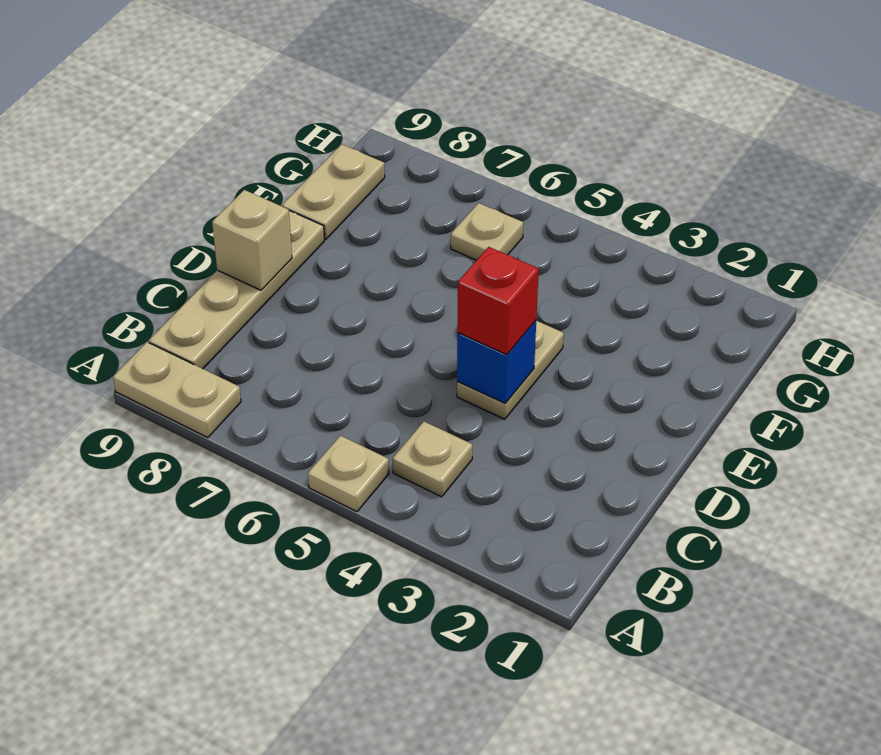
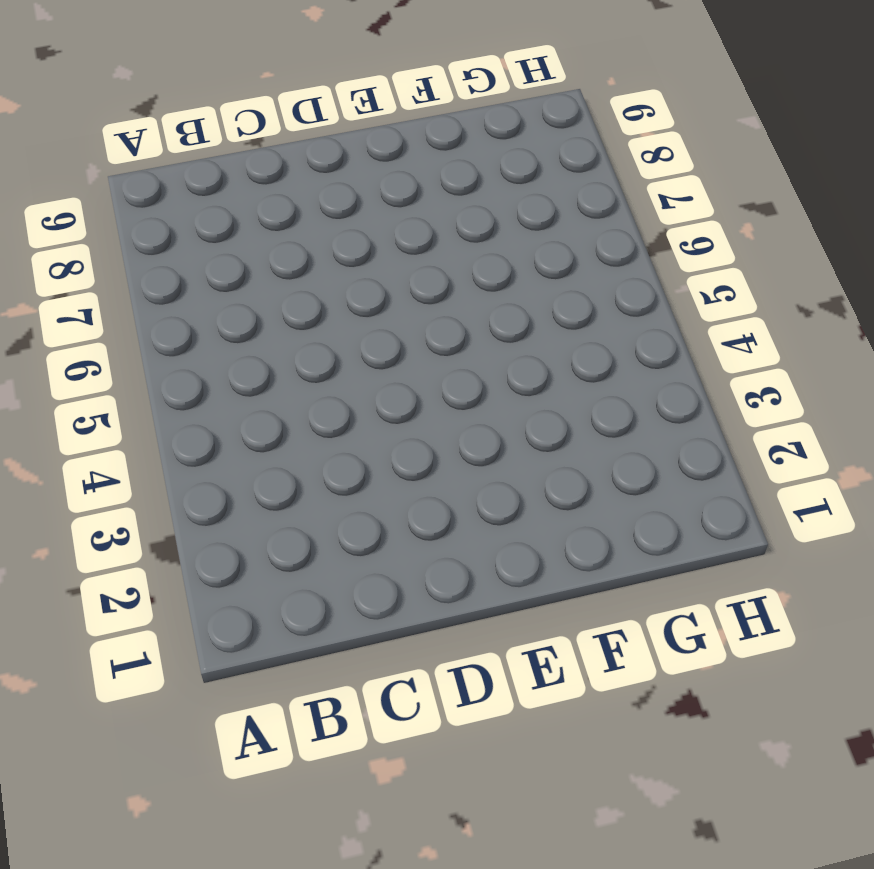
none -> tan plate A5 level 1
none -> tan plate A8:A9 level 1

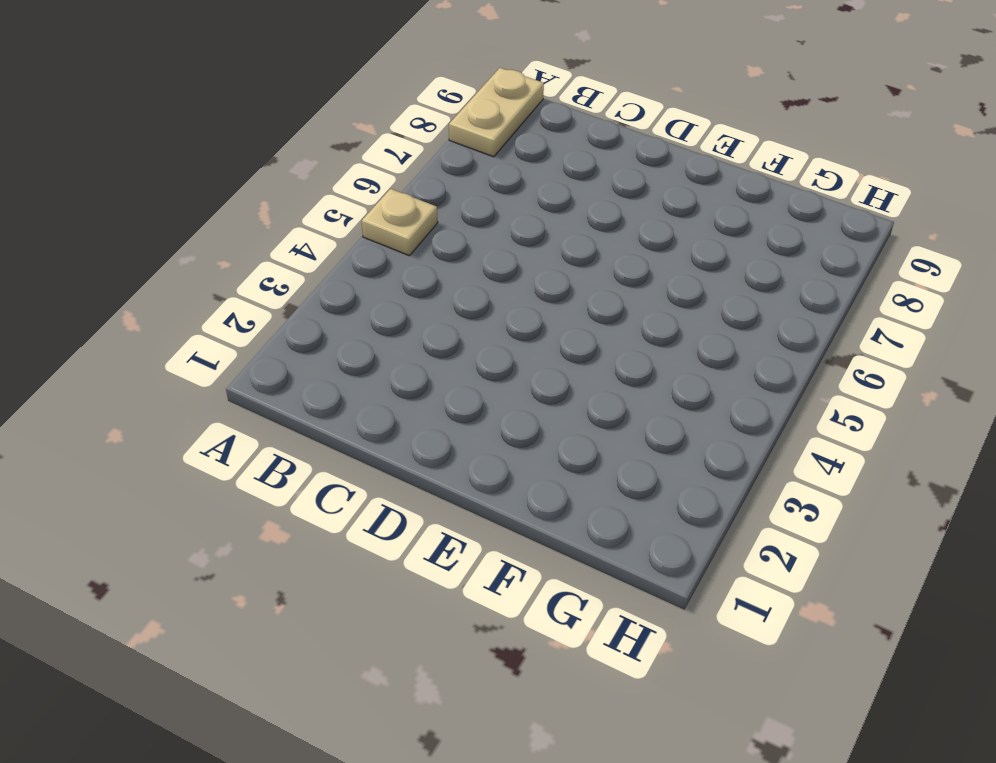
none -> tan plate B4 level 1
none -> tan plate B9:E9 level 1

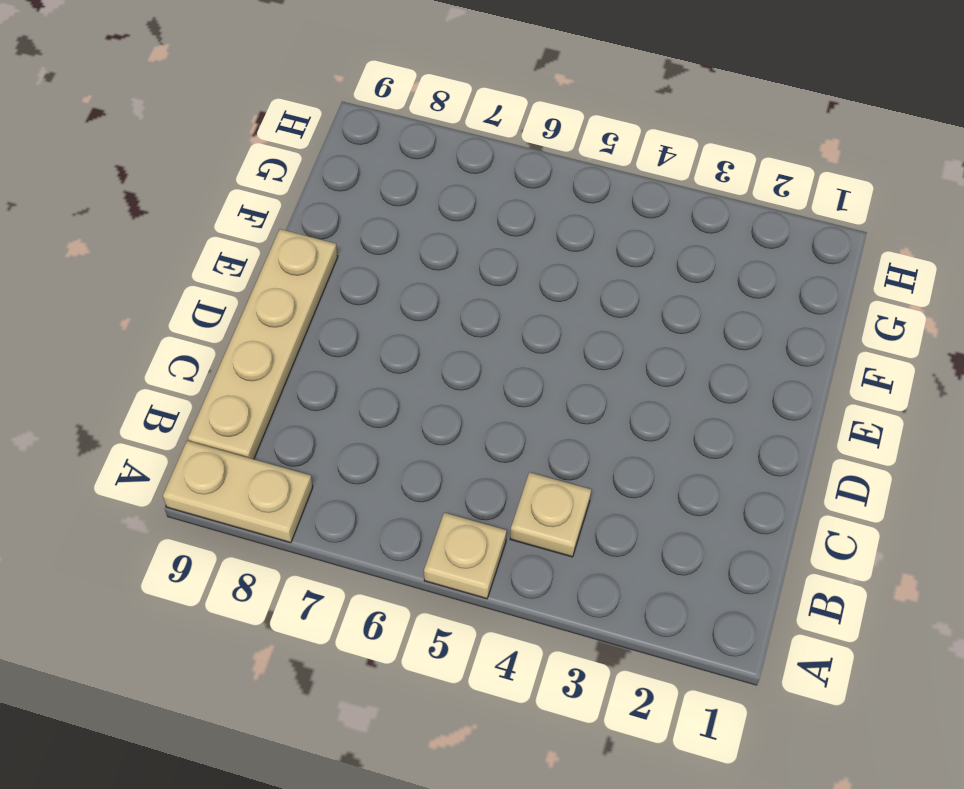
none -> tan plate D4:E4 level 1
none -> tan plate F9:G9 level 1

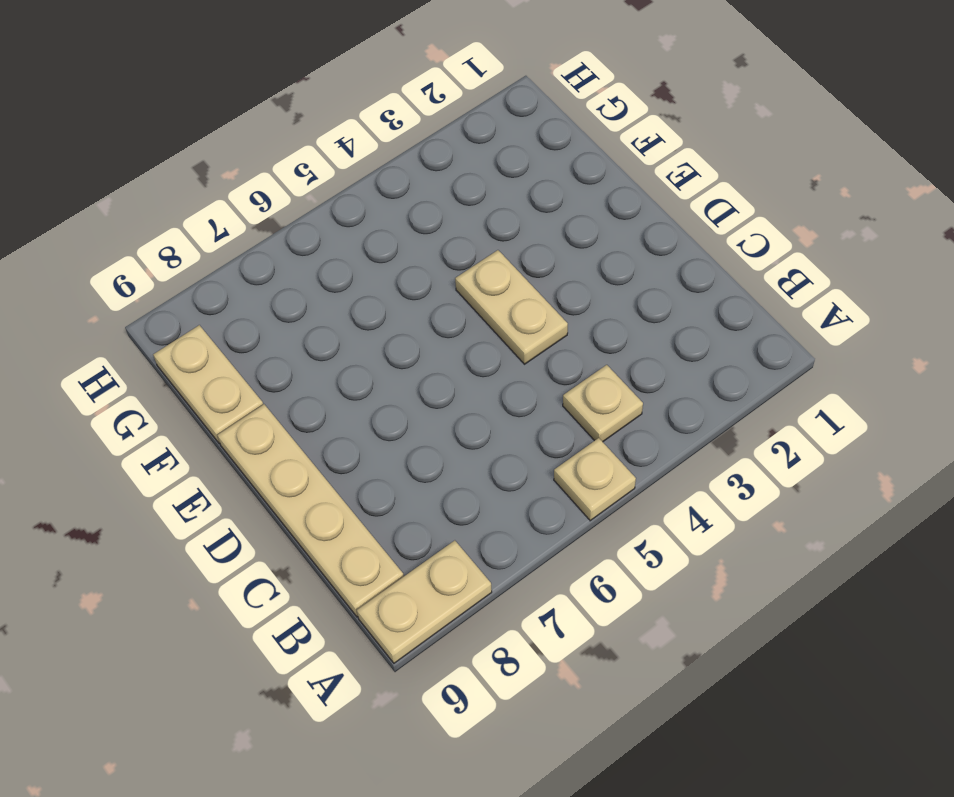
none -> tan plate G6 level 1
none -> blue brick D4 level 2

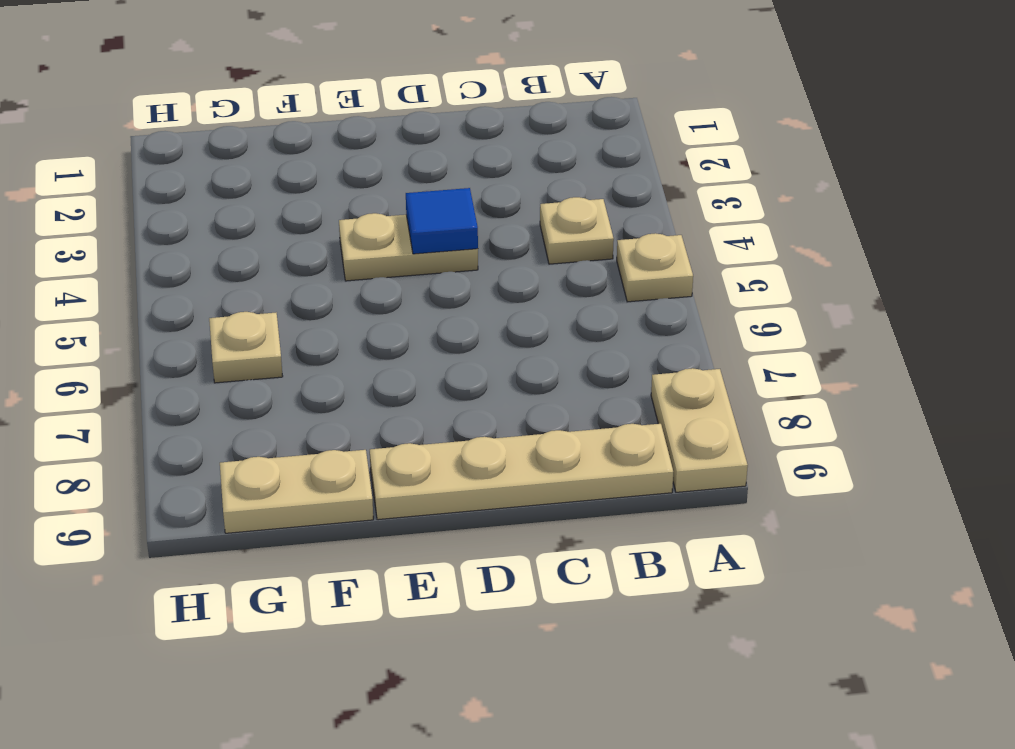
blue tile D4 level 2 -> blue brick D4 level 2
none -> tan brick D9 level 2
none -> red brick D4 level 3

